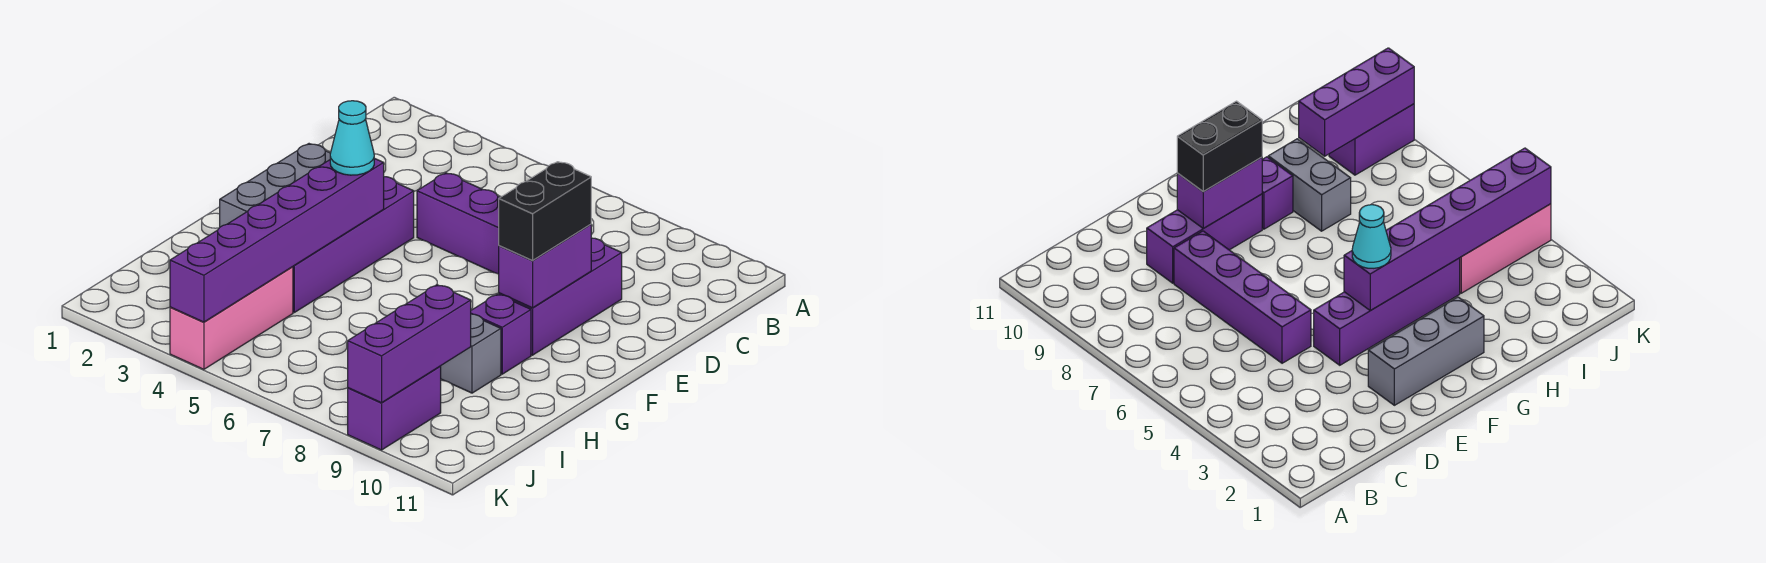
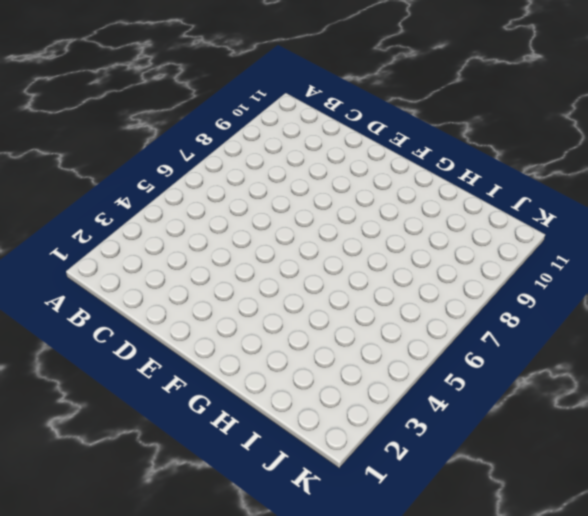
none -> purple brick D5:D8 level 1
none -> purple brick D9:F9 level 1
none -> grey brick E2:G2 level 1

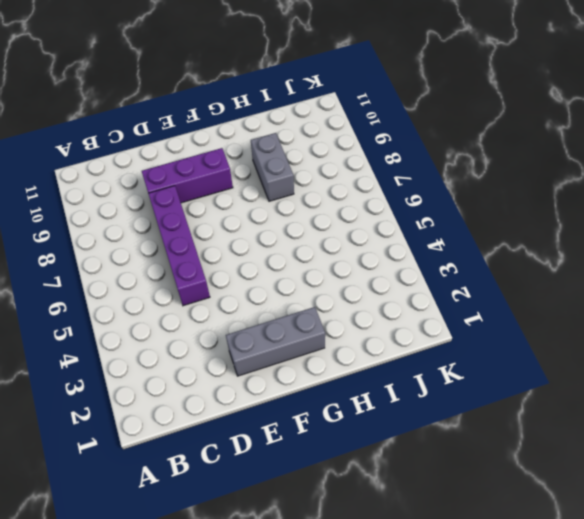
none -> purple brick E4:H4 level 1
none -> purple brick G9 level 1
none -> pink brick I4:K4 level 1

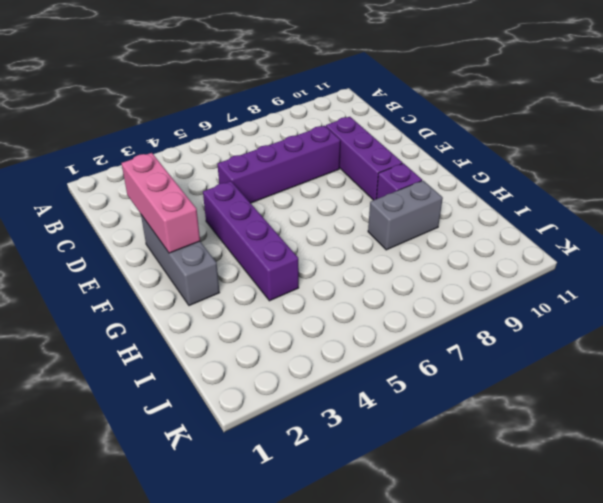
pink brick D2:F2 level 2 -> pink brick I4:K4 level 1
none -> purple brick J9:K9 level 1
none -> purple brick E9:F9 level 2
none -> purple brick F4:K4 level 2

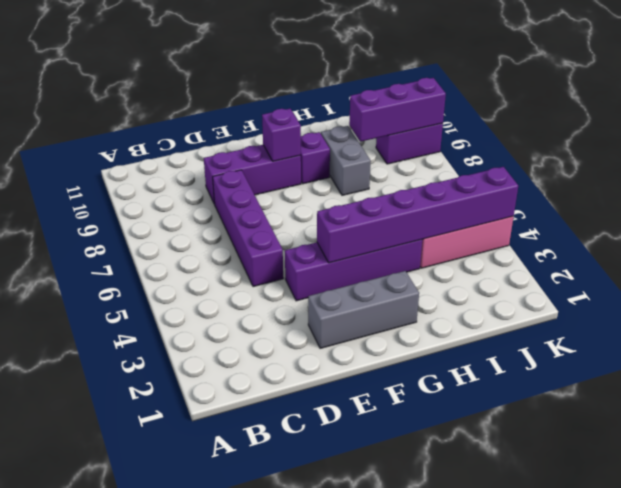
purple brick F9 level 2 -> purple brick E9:F9 level 2
none -> black brick E9:F9 level 3
none -> cyan cone F4 level 3

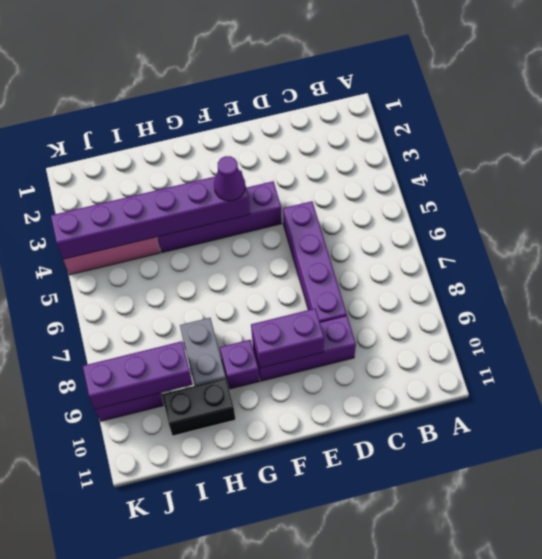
purple cone F4 level 3 -> cyan cone F4 level 3
black brick H10:I10 level 1 -> black brick E9:F9 level 3
none -> grey brick E2:G2 level 1

